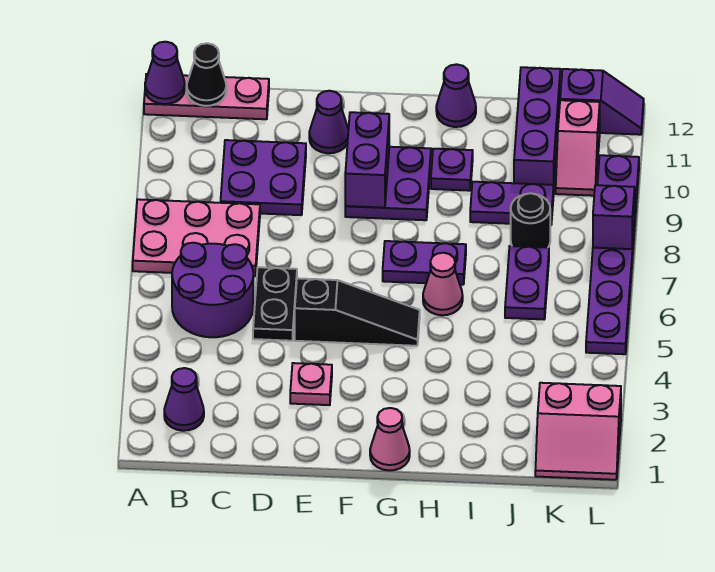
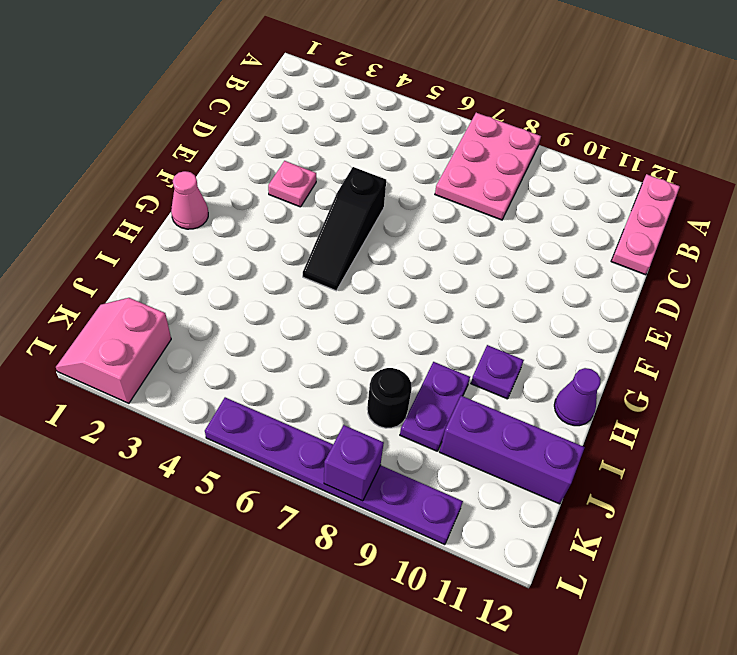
none -> purple cone B2 level 1
none -> purple round brick B5:C6 level 1
none -> purple plate C9:D10 level 1

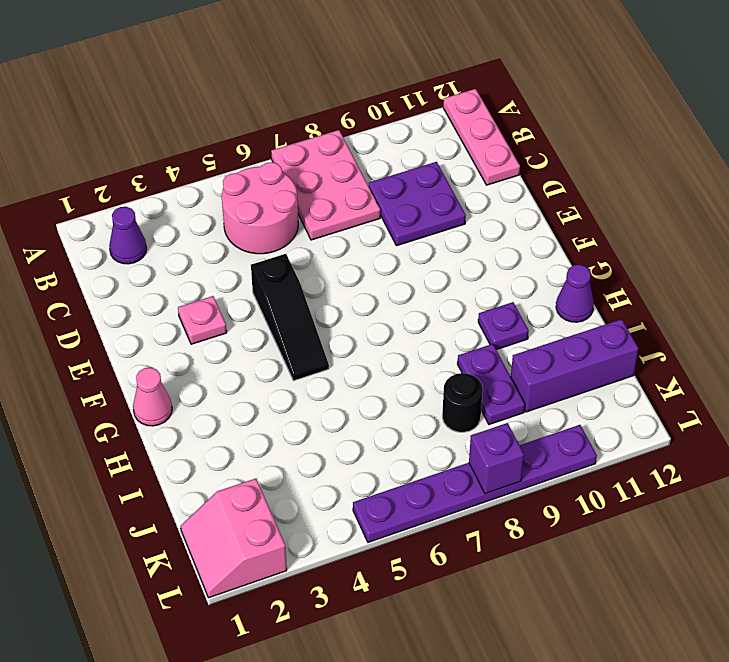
pink round brick B5:C6 level 1 -> purple round brick B5:C6 level 1
none -> black plate D5:D6 level 1
none -> purple cone E11 level 1
none -> purple plate F9:G10 level 1

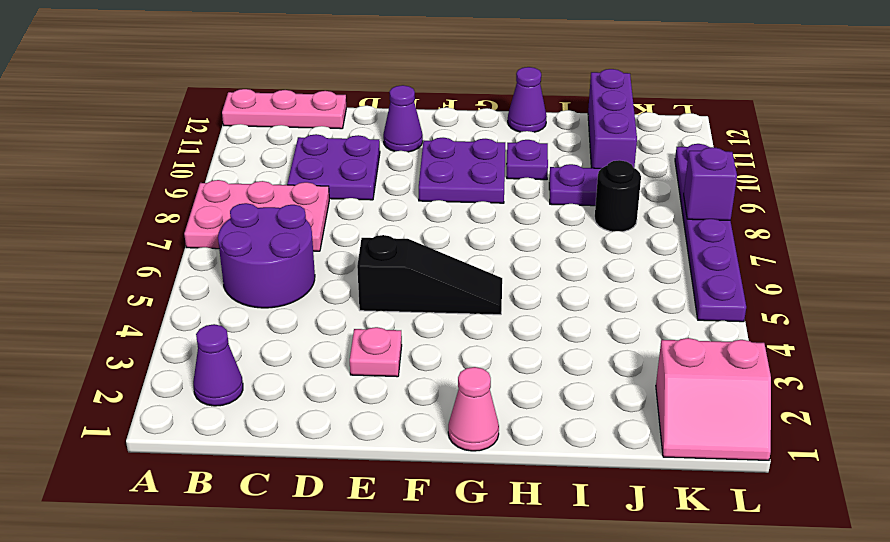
none -> black plate D5:D6 level 1
none -> purple plate G7:H7 level 1
none -> pink cone H6 level 1

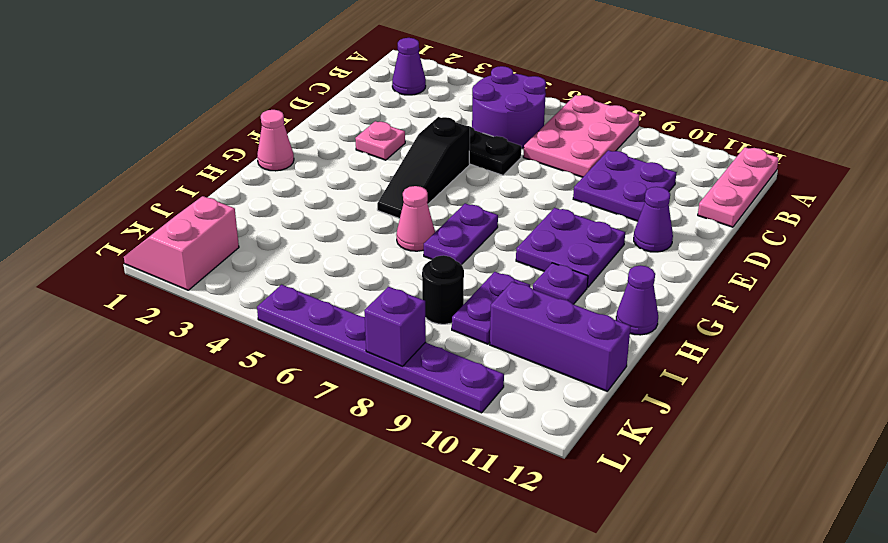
none -> purple plate J6:J7 level 1
none -> pink slope K10:K11 level 1 top 11
none -> purple slope K12:L12 level 1 top K

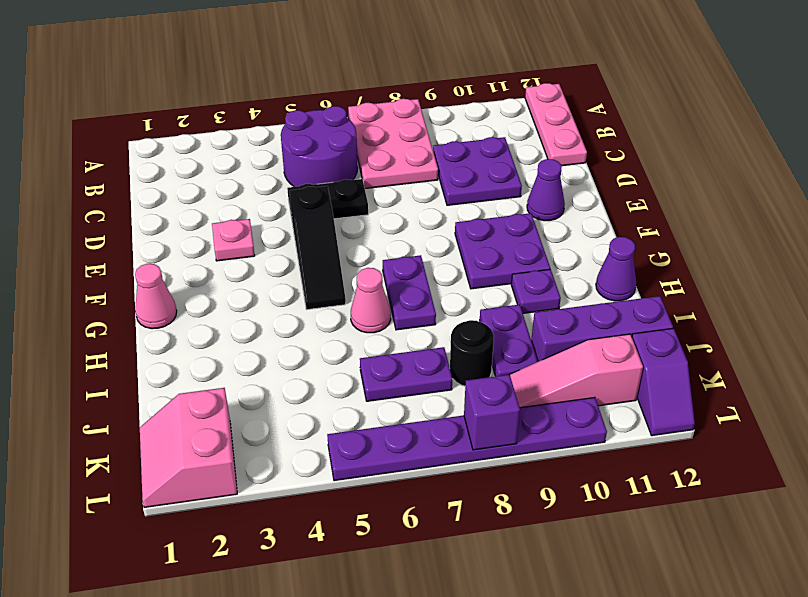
pink slope K9:K11 level 1 top 11 -> pink slope K10:K11 level 1 top 11
none -> purple cone B2 level 1
none -> purple cone A12 level 2
none -> black cone B12 level 2

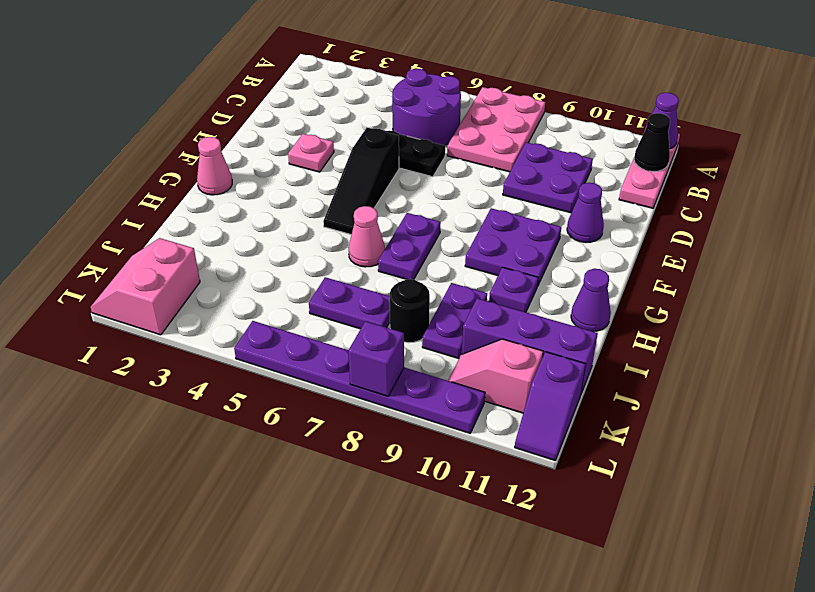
none -> purple cone B2 level 1
none -> purple brick F9:F10 level 2

